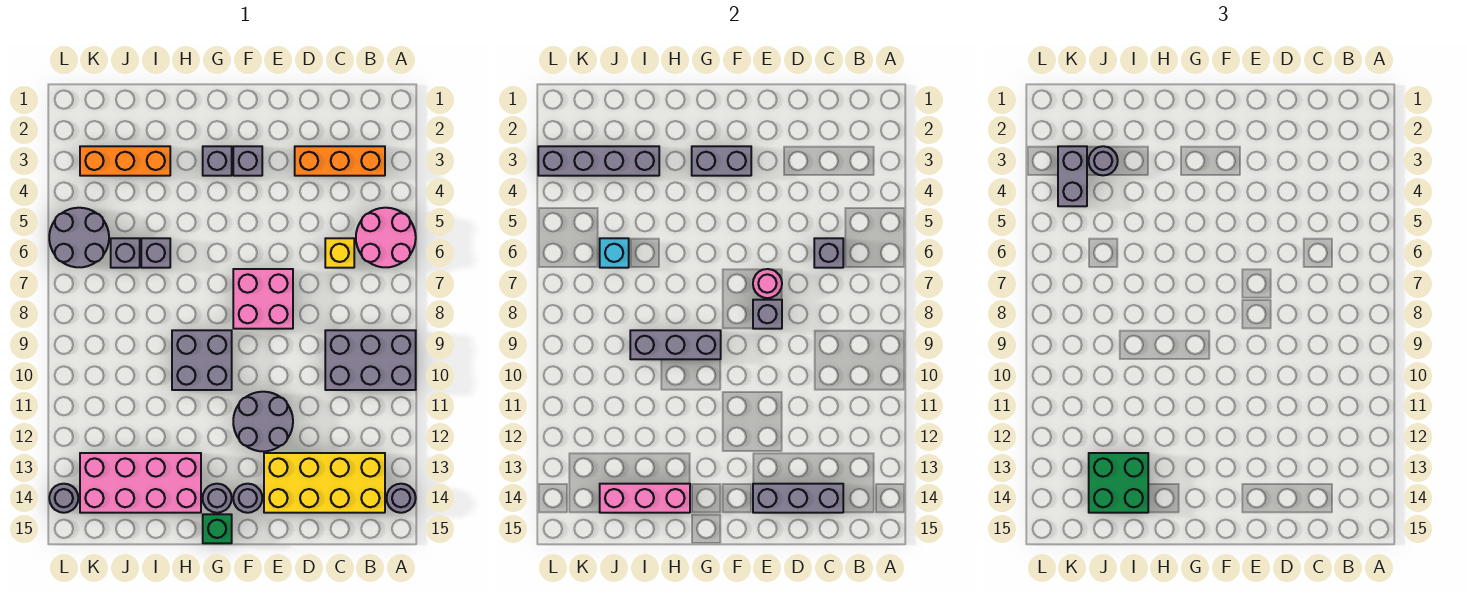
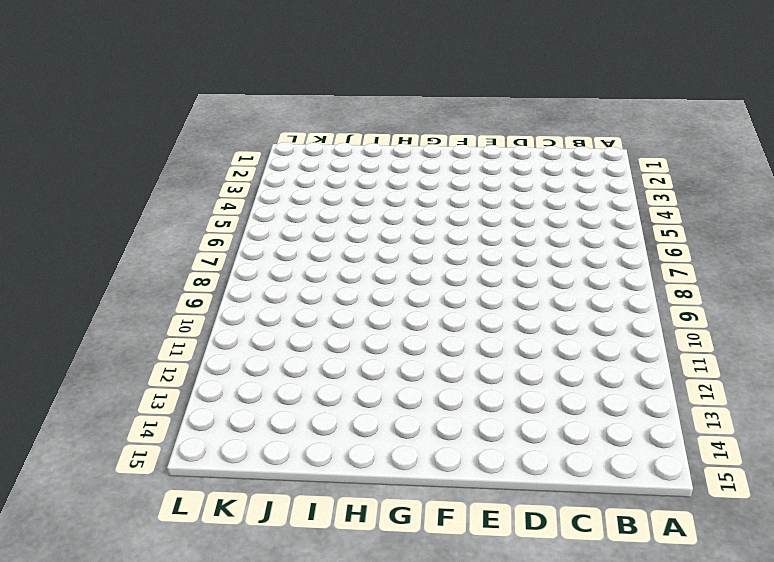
none -> pink round brick A5:B6 level 1
none -> grey brick A9:C10 level 1
none -> grey round brick A14 level 1
none -> orange brick B3:D3 level 1

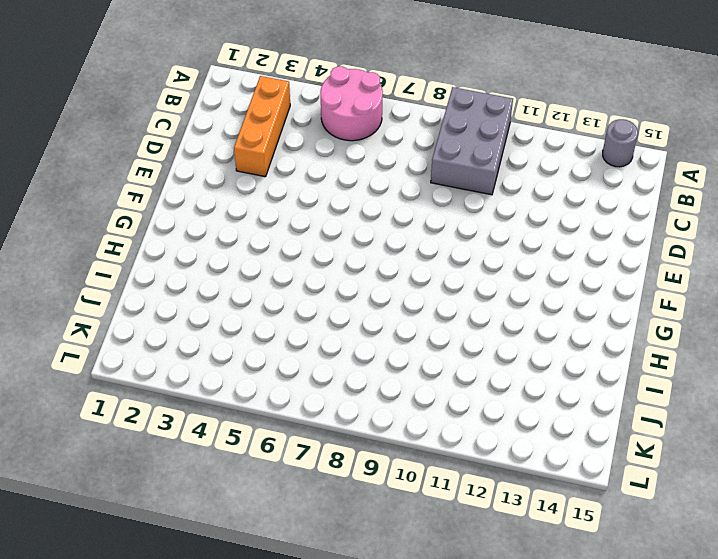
none -> yellow brick B13:E14 level 1
none -> yellow brick C6 level 1
none -> pink brick E7:F8 level 1
none -> grey round brick E11:F12 level 1

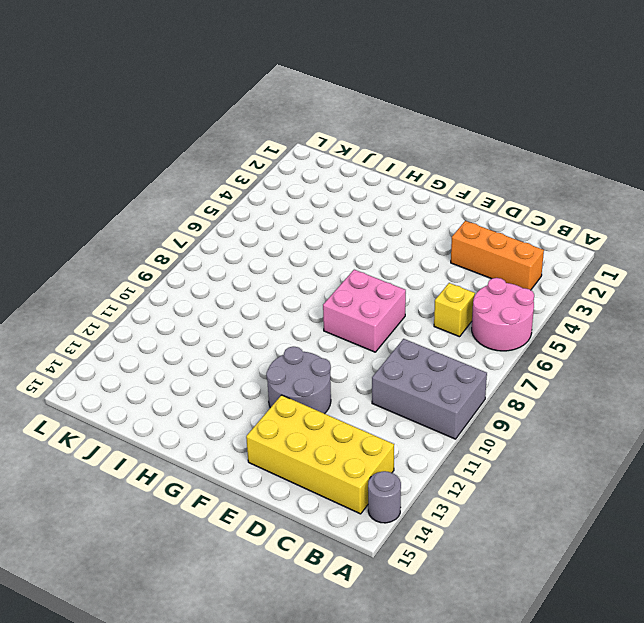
none -> grey brick F3 level 1
none -> grey round brick F14 level 1
none -> grey brick G3 level 1
none -> grey brick G9:H10 level 1

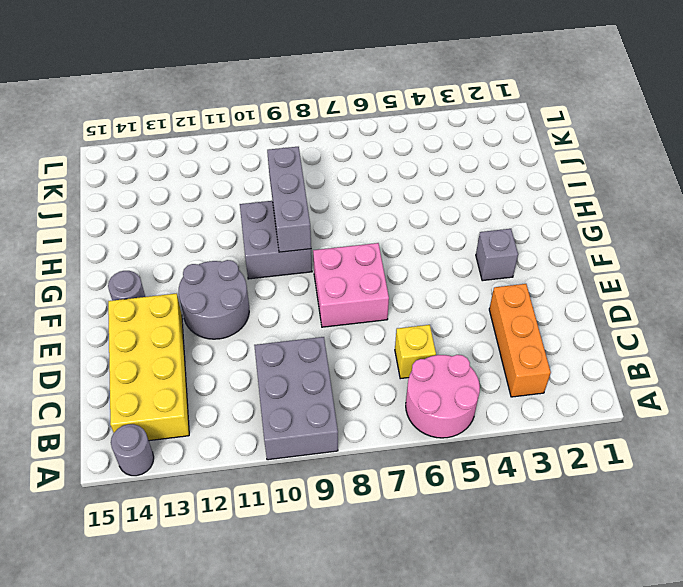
none -> grey brick G3 level 1
none -> grey round brick G14 level 1
none -> green brick G15 level 1
none -> pink brick H13:K14 level 1

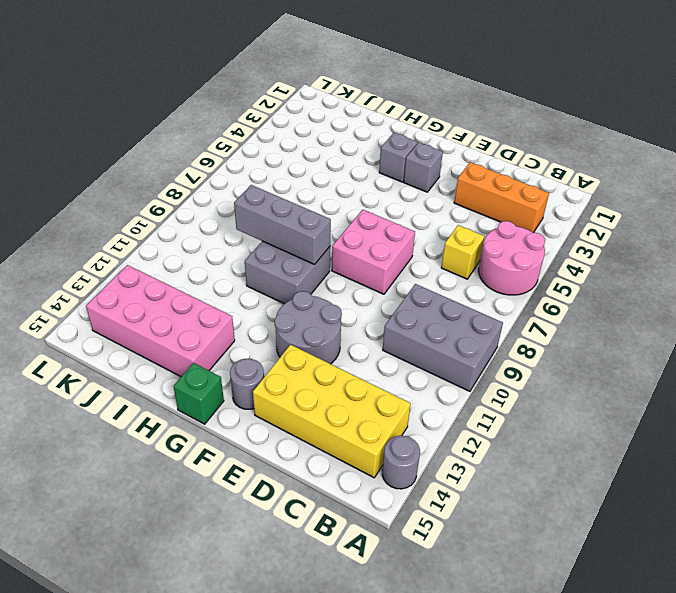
none -> grey round brick G14 level 1
none -> orange brick I3:K3 level 1
none -> grey brick I6 level 1
none -> grey brick J6 level 1

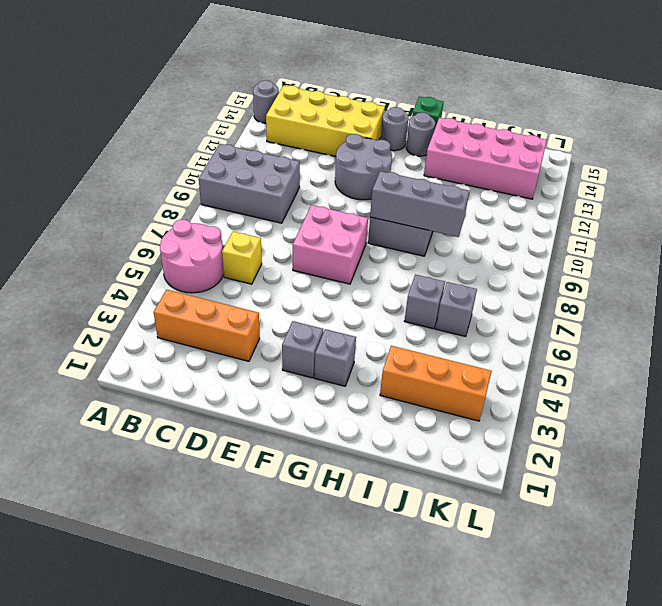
none -> grey round brick K5:L6 level 1
none -> grey round brick L14 level 1
none -> grey brick C6 level 2
none -> grey brick C14:E14 level 2

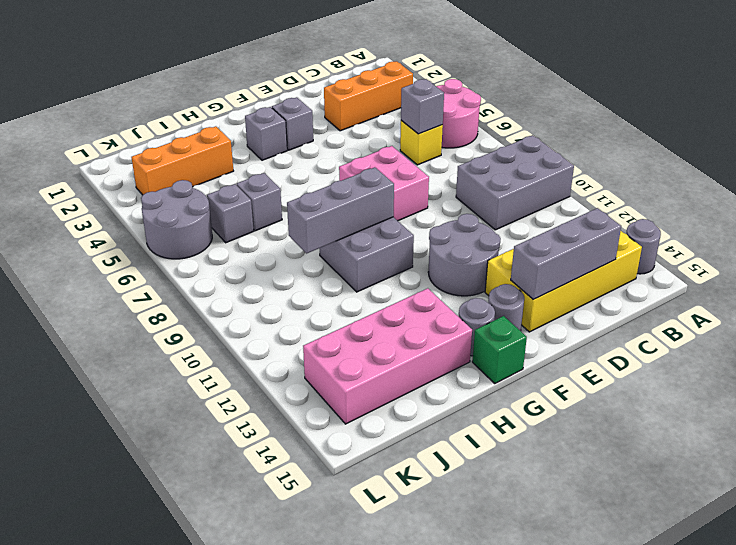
none -> grey round brick L14 level 1
none -> pink round brick E7 level 2
none -> grey brick E8 level 2
none -> grey brick F3:G3 level 2

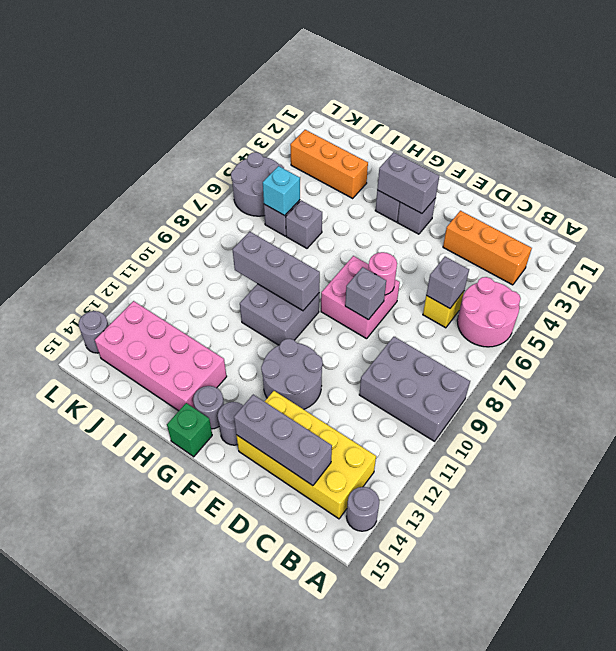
none -> pink brick H14:J14 level 2
none -> grey brick I3:L3 level 2
none -> green brick I13:J14 level 3
none -> grey round brick J3 level 3

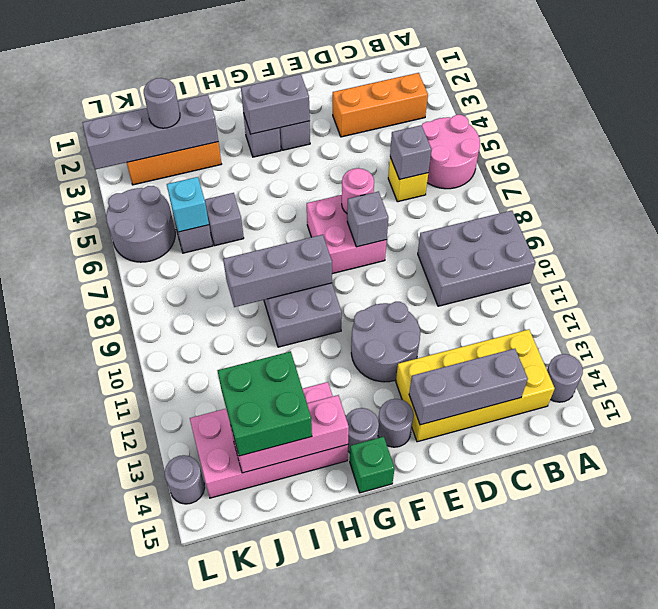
none -> grey brick K3:K4 level 3

